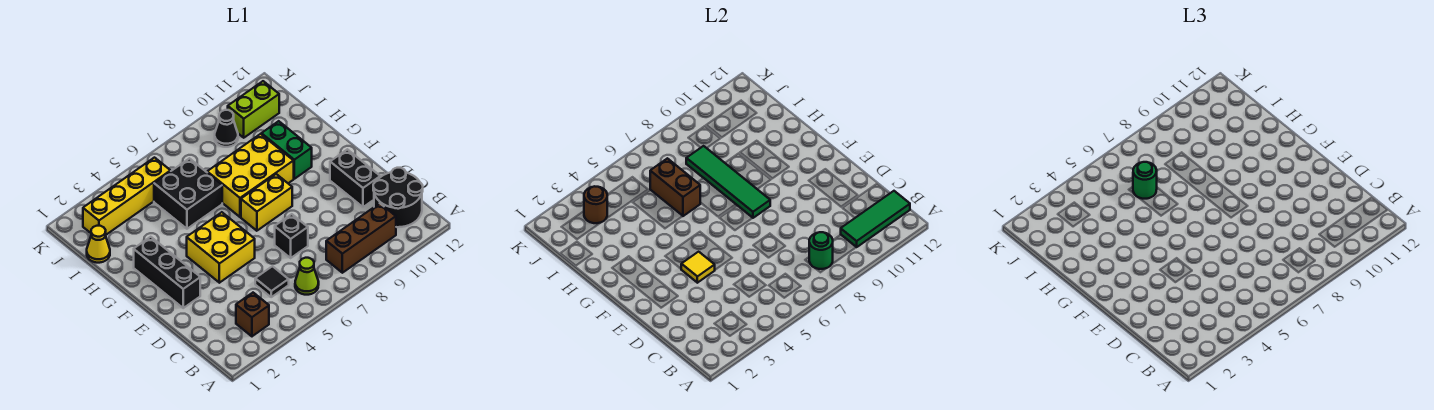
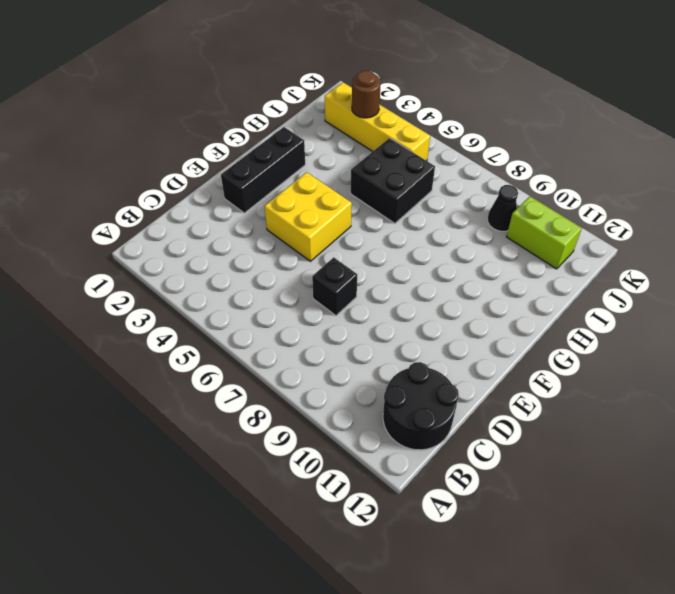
none -> brown brick B3 level 1
none -> lime cone B6 level 1
none -> brown brick B8:B10 level 1

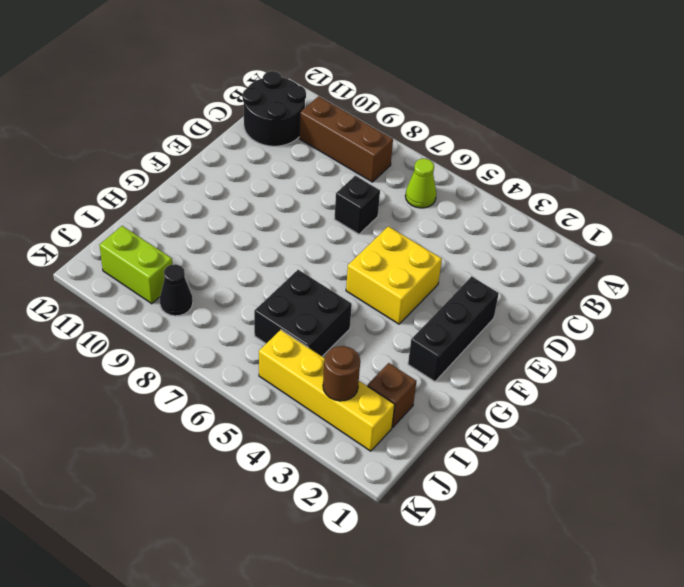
brown brick I2 level 1 -> brown brick B3 level 1
none -> black tile C5 level 1
none -> black brick D11:E11 level 1
none -> yellow brick F7:F8 level 1

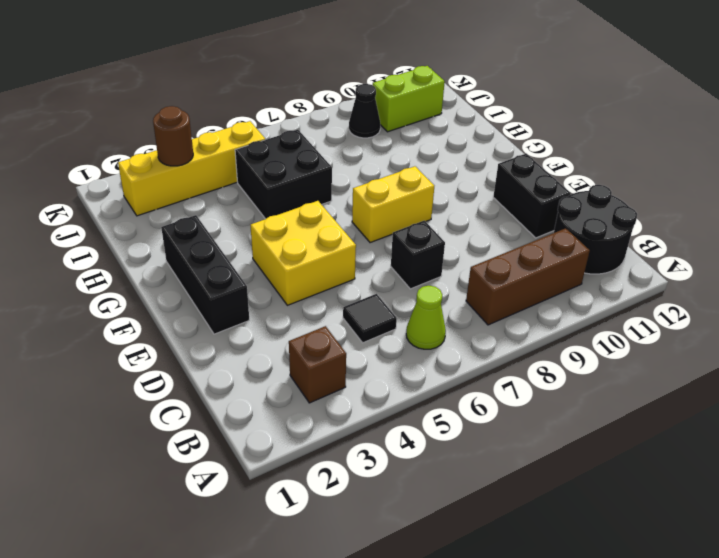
none -> yellow brick G7:H9 level 1
none -> green brick G10:H10 level 1
none -> yellow cone I1 level 1

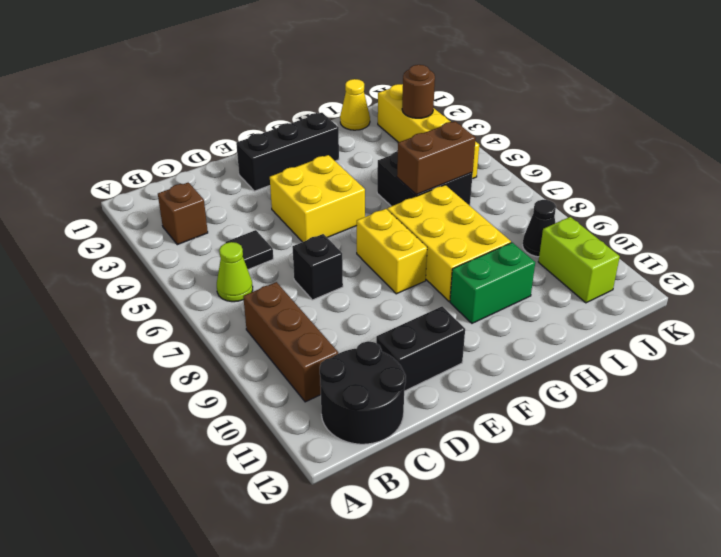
none -> green round brick B8 level 2
none -> green tile B10:B12 level 2
none -> yellow tile E4 level 2

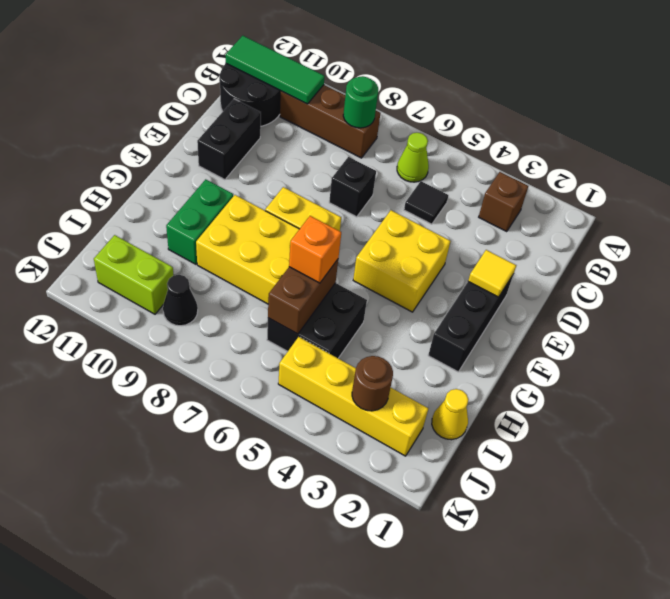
yellow tile E2 level 2 -> yellow tile E4 level 2
orange brick H6 level 3 -> none
none -> green tile F8:I8 level 2
none -> green round brick I6 level 3

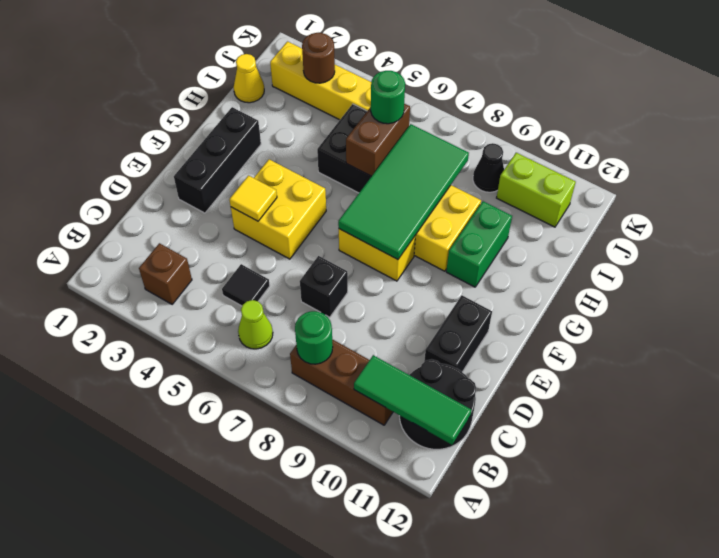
green tile F7:I8 level 2 -> green tile F8:I8 level 2

